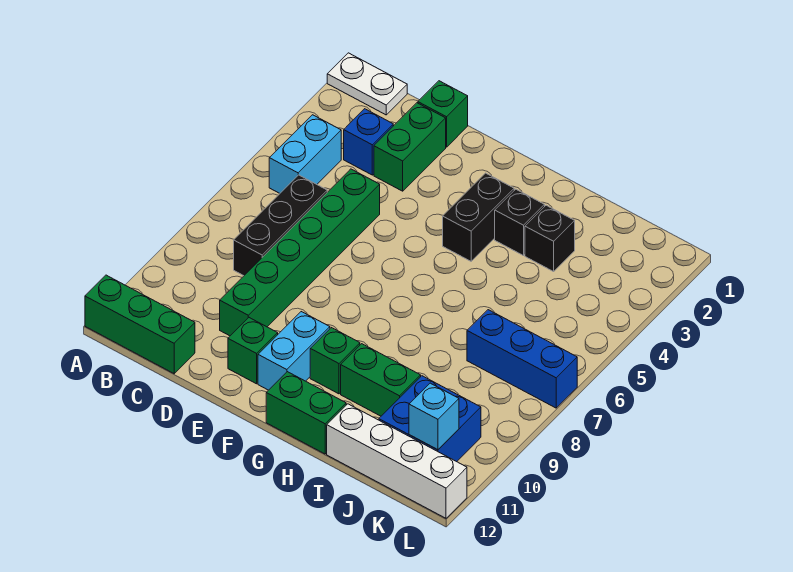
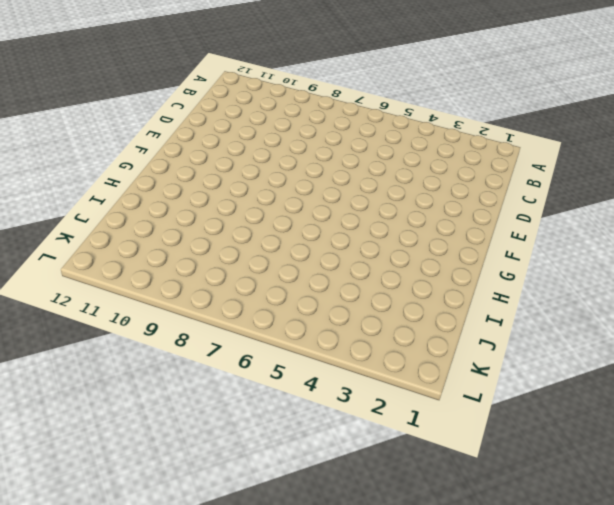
none -> white plate A1:B1 level 1
none -> green brick A12:C12 level 1
none -> cyan brick B4:B5 level 1

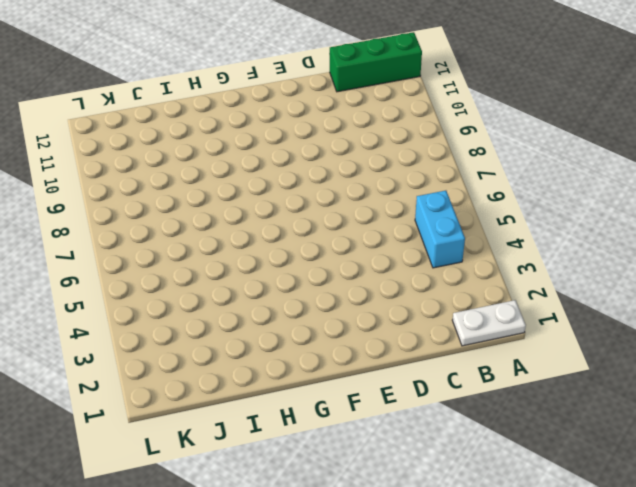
none -> blue brick C3 level 1
none -> black brick C6:C8 level 1
none -> green brick D1 level 1

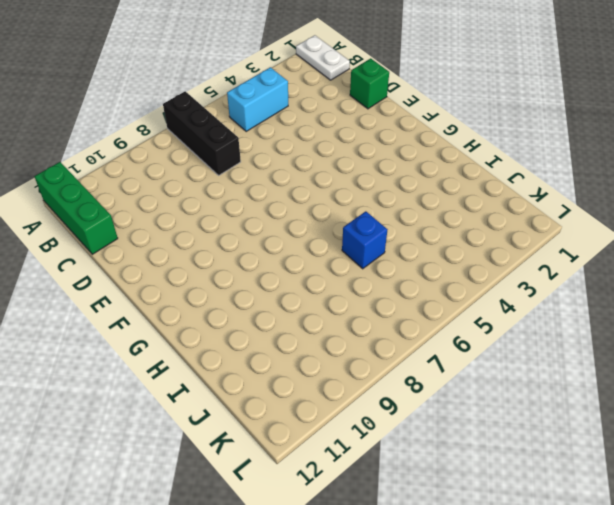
black brick A7:C7 level 1 -> black brick C6:C8 level 1
blue brick I6 level 1 -> blue brick C3 level 1
none -> green brick D2:D3 level 1
none -> green brick D5:D10 level 1
none -> green brick E11 level 1

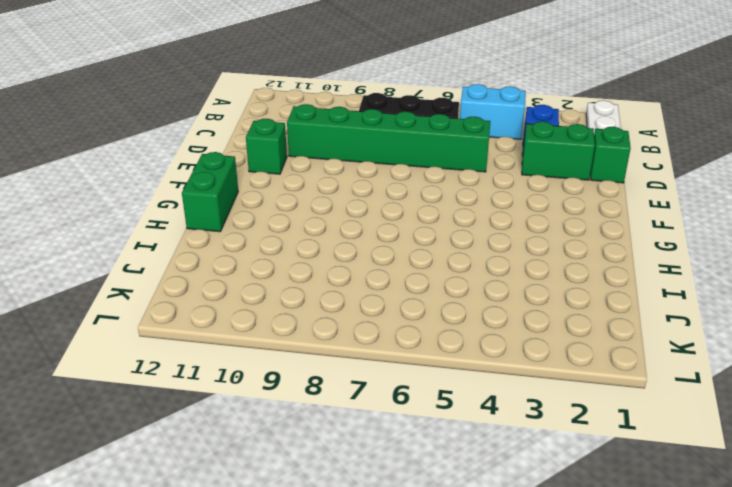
none -> green brick A12:C12 level 1
none -> cyan brick F10:F11 level 1
none -> black brick G3:G4 level 1

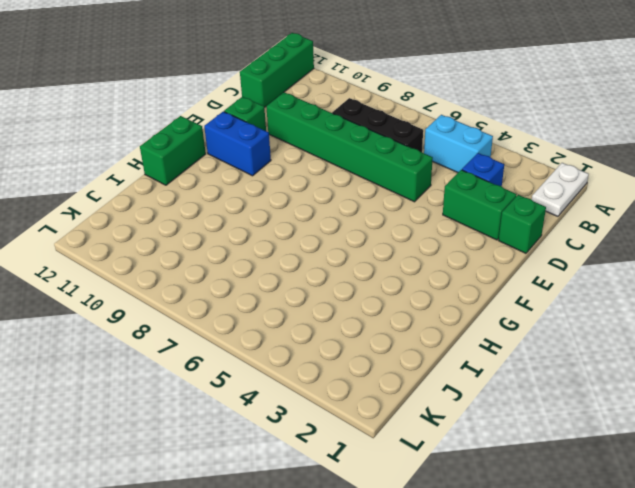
blue brick F10:F11 level 1 -> cyan brick F10:F11 level 1
none -> black brick G3:G4 level 1
none -> green brick G10 level 1
none -> black brick H3 level 1

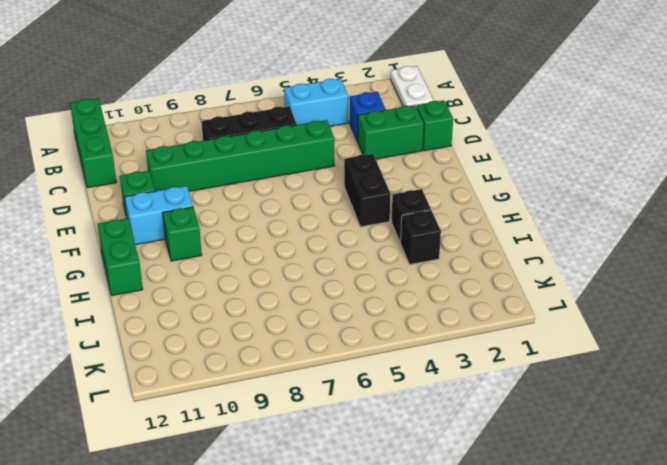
black brick F4:G4 level 1 -> black brick G3:G4 level 1
none -> green brick H10:I10 level 1
none -> white brick I12:L12 level 1
none -> blue brick J7:L7 level 1

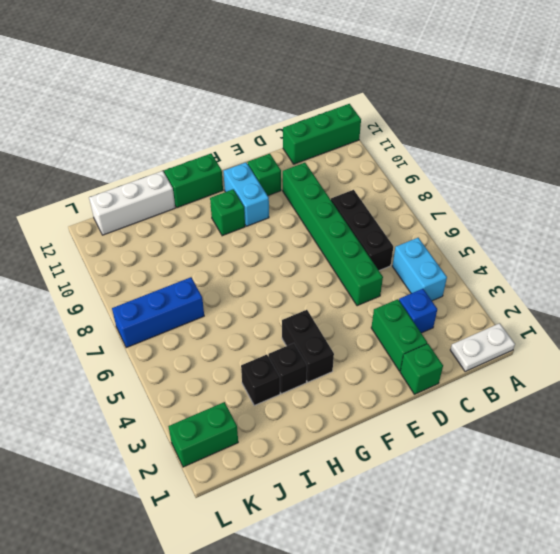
white brick I12:K12 level 1 -> white brick I12:L12 level 1
green brick K2:L2 level 1 -> green brick H10:I10 level 1
none -> blue brick J10:K11 level 1
none -> cyan brick K11 level 2

